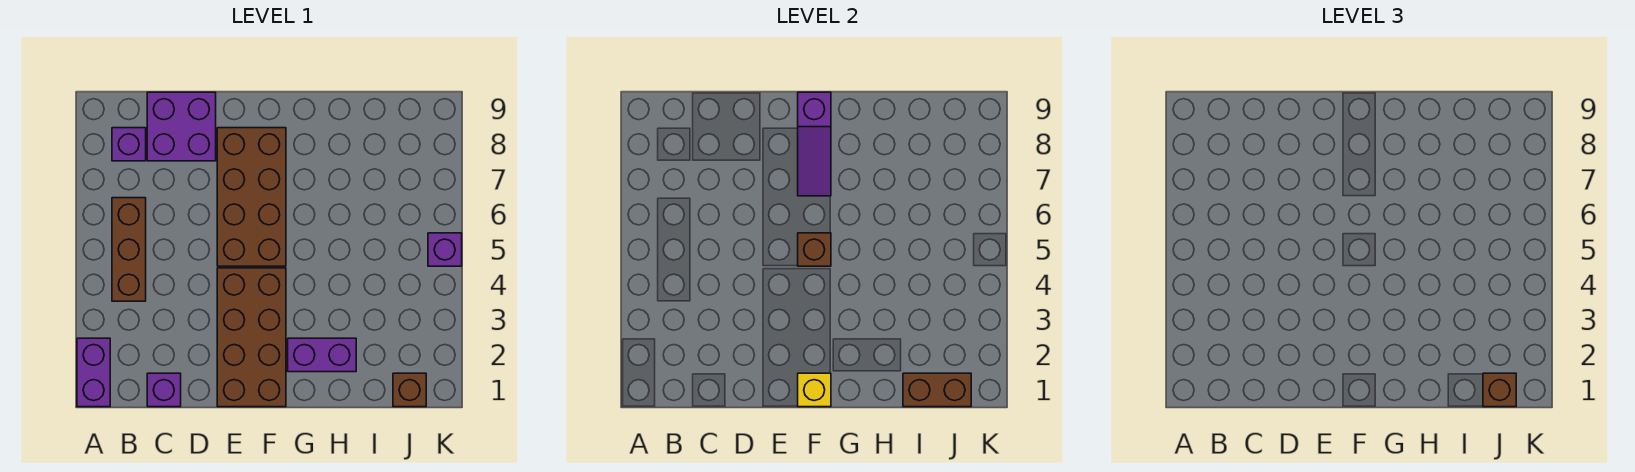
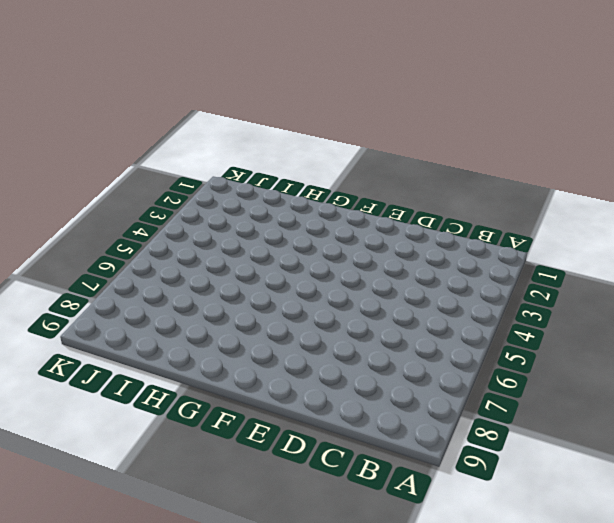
none -> purple brick A1:A2 level 1
none -> brown brick B4:B6 level 1
none -> purple brick B8 level 1

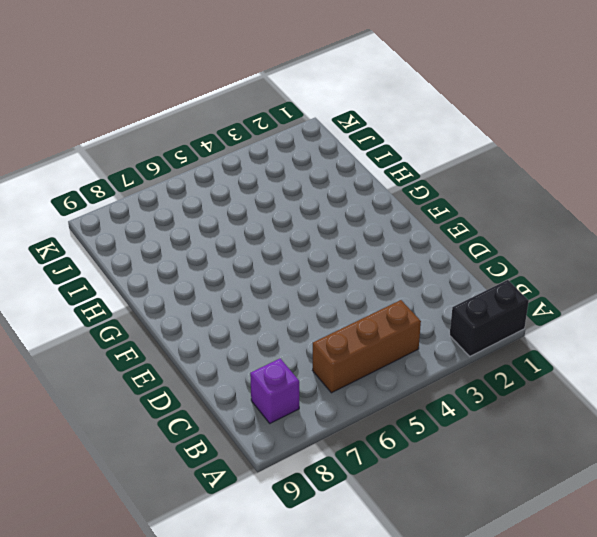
black brick A1:A2 level 1 -> purple brick A1:A2 level 1
none -> purple brick C1 level 1
none -> purple brick C8:D9 level 1
none -> brown brick E1:F4 level 1

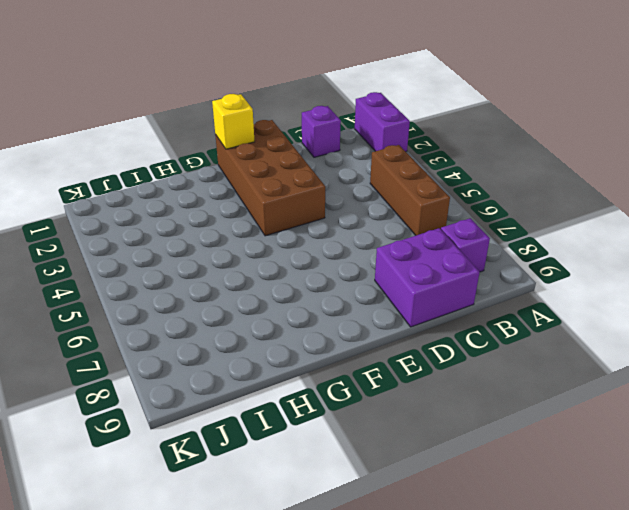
none -> brown brick E5:F8 level 1
none -> purple brick G2:H2 level 1
none -> brown brick J1 level 1

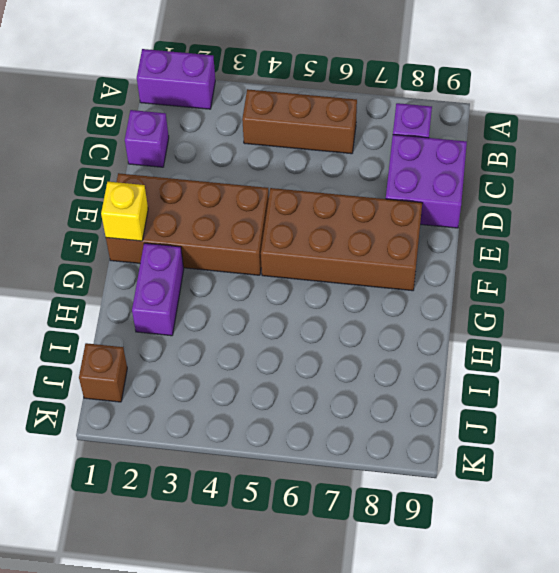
none -> purple brick K5 level 1
none -> brown brick F5 level 2
none -> purple slope F7:F9 level 2 top 9

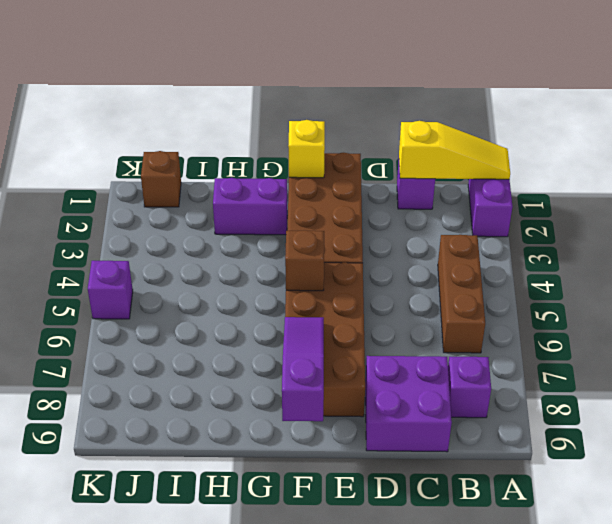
yellow slope A1:C1 level 2 top C -> none
none -> brown brick I1:J1 level 2
none -> brown brick J1 level 3

